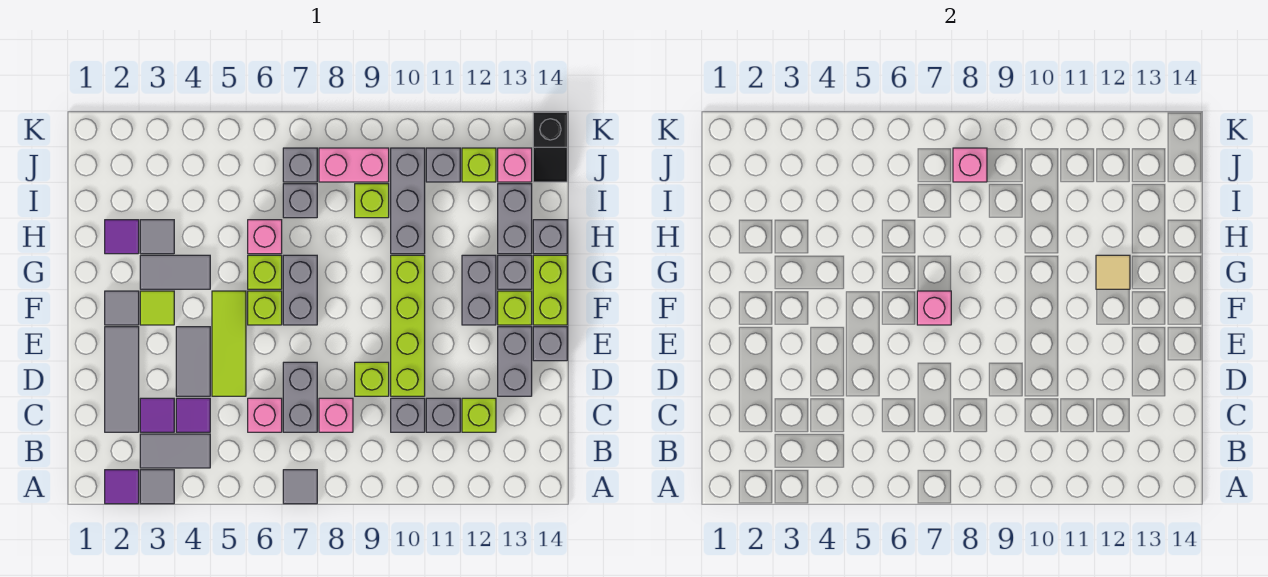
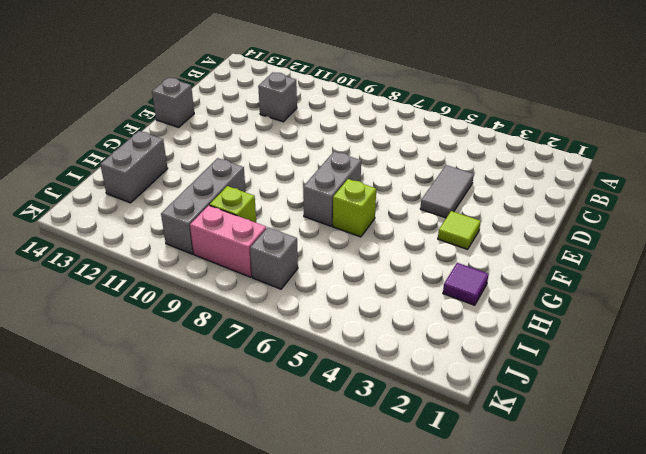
none -> purple tile A2 level 1
none -> grey tile A3 level 1
none -> grey tile A7 level 1
none -> grey tile B3:B4 level 1

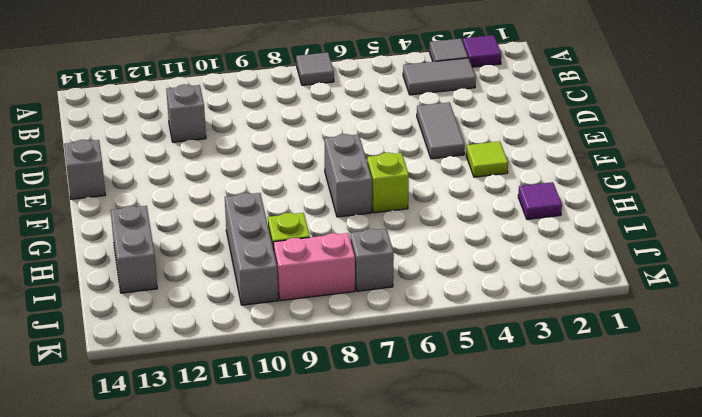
none -> grey tile C2:E2 level 1
none -> purple tile C3 level 1
none -> purple tile C4 level 1
none -> pink brick C6 level 1

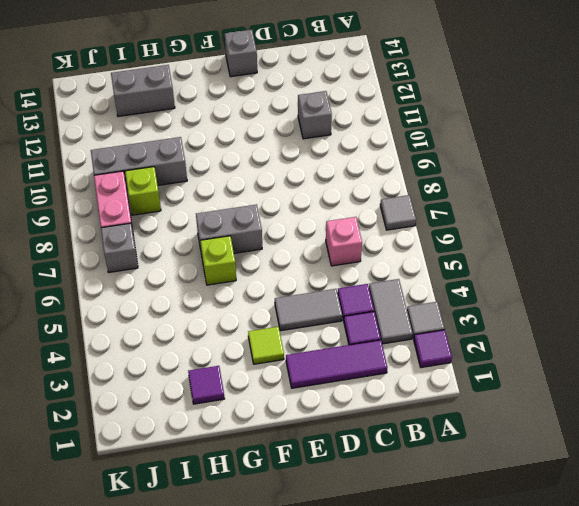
purple tile C2:E2 level 1 -> grey tile C2:E2 level 1
none -> grey brick C7:D7 level 1
none -> pink brick C8 level 1
none -> grey brick C10 level 1
none -> lime brick C12 level 1

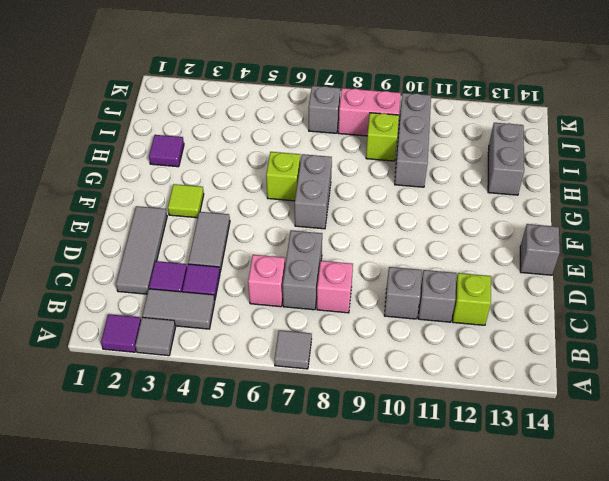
none -> lime tile D5:F5 level 1
none -> lime brick D9 level 1
none -> lime brick D10:G10 level 1
none -> grey brick D13:E13 level 1

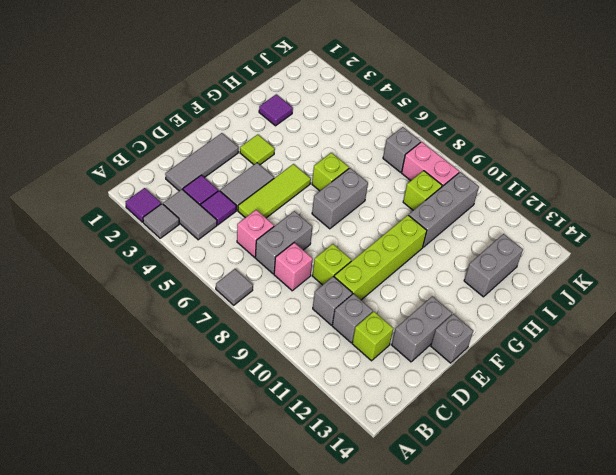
none -> grey tile F2 level 1
none -> lime brick F6 level 1
none -> grey brick F12:G12 level 1
none -> lime brick F13 level 1

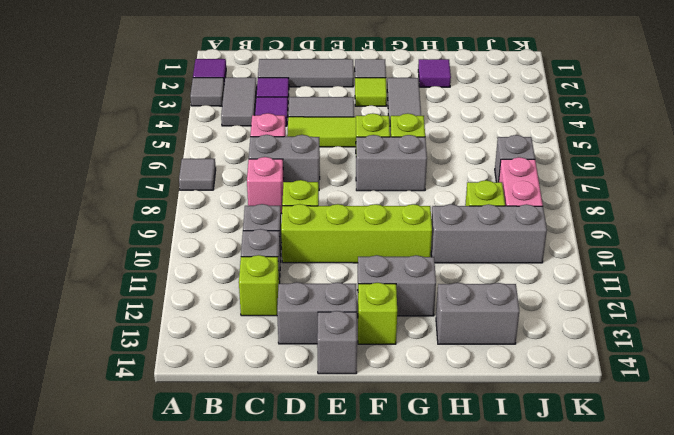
none -> lime brick F14:G14 level 1
none -> grey brick G13 level 1
none -> grey tile H3 level 1
none -> pink brick H6 level 1

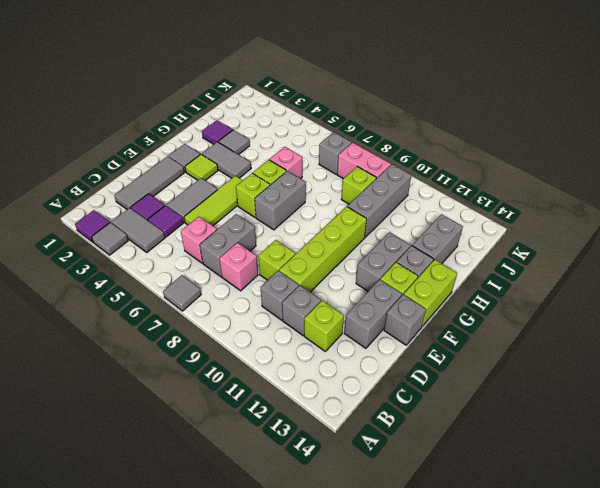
none -> grey brick H14 level 1
none -> grey brick I7 level 1
none -> grey brick J11 level 1
none -> lime brick J12 level 1

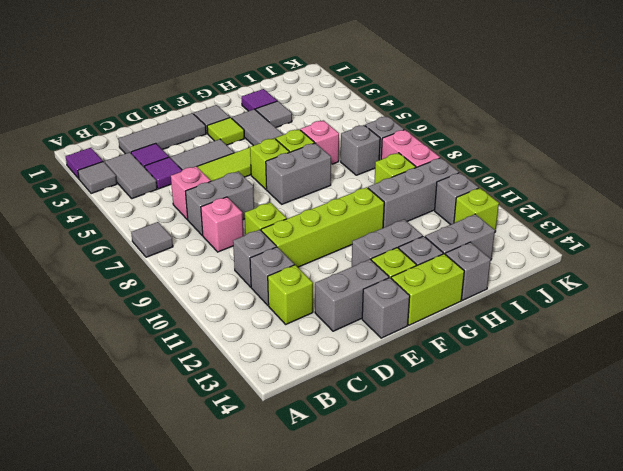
none -> pink brick J13 level 1
none -> black slope J14:K14 level 1 top K
none -> pink brick F7 level 2
none -> tan tile G12 level 2

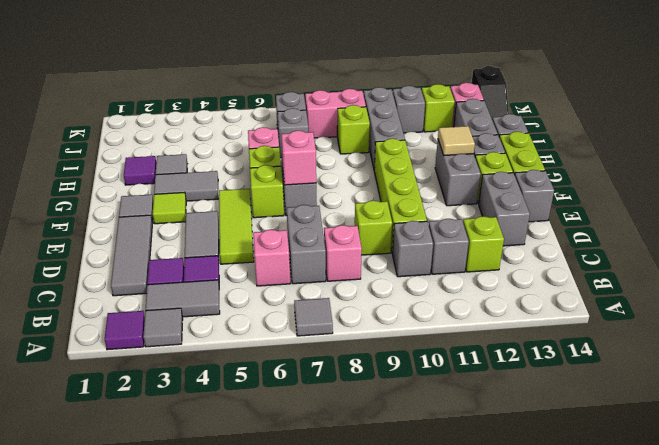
none -> pink brick J8 level 2

